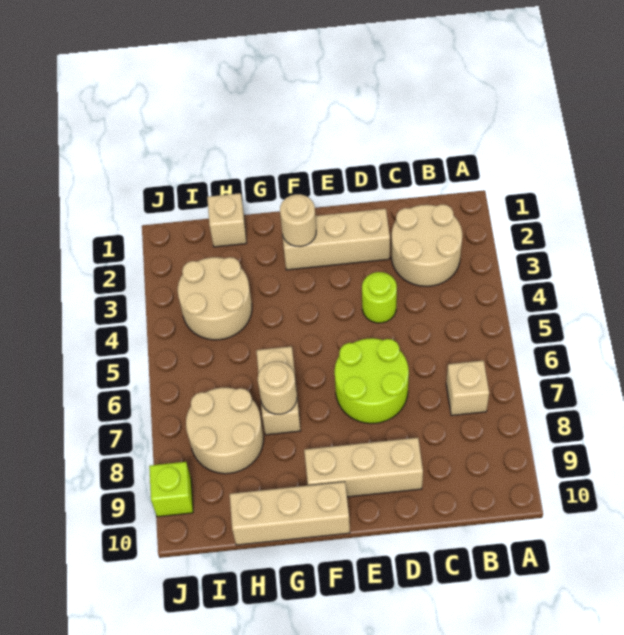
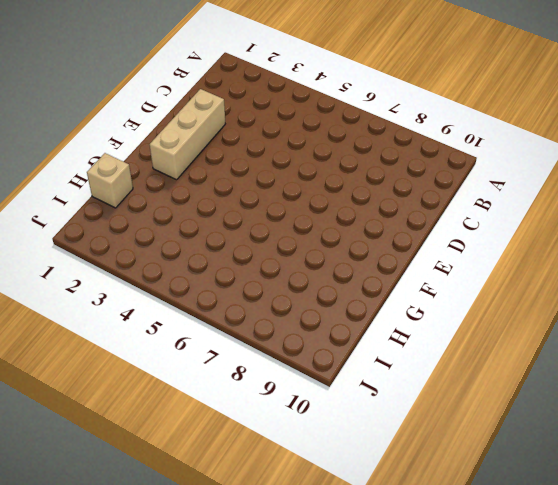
none -> tan round brick B2:C3 level 1
none -> tan brick B7 level 1
none -> lime round brick D4 level 1

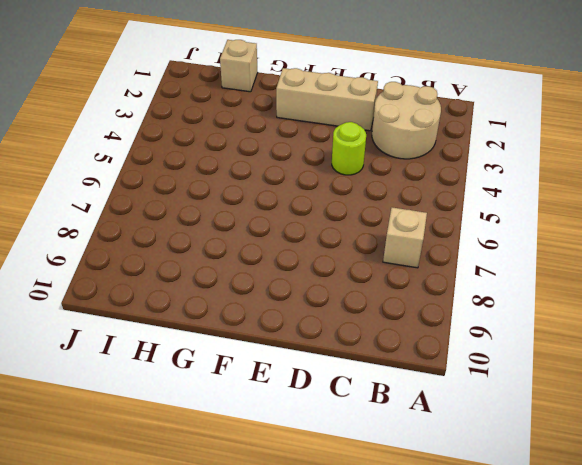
none -> lime round brick D6:E7 level 1
none -> tan brick D9:F9 level 1
none -> tan brick F10:H10 level 1

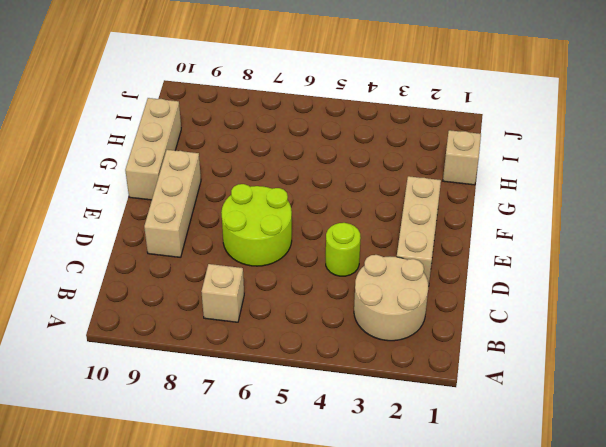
none -> tan brick G6:G7 level 1
none -> tan round brick H3:I4 level 1
none -> tan round brick H7:I8 level 1

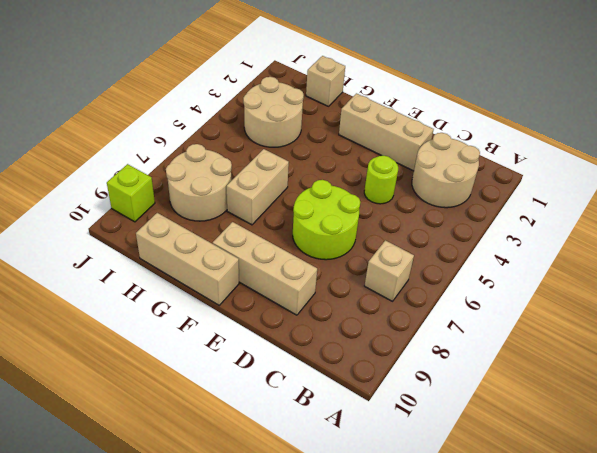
none -> tan round brick F2 level 2
none -> tan round brick G7 level 2

